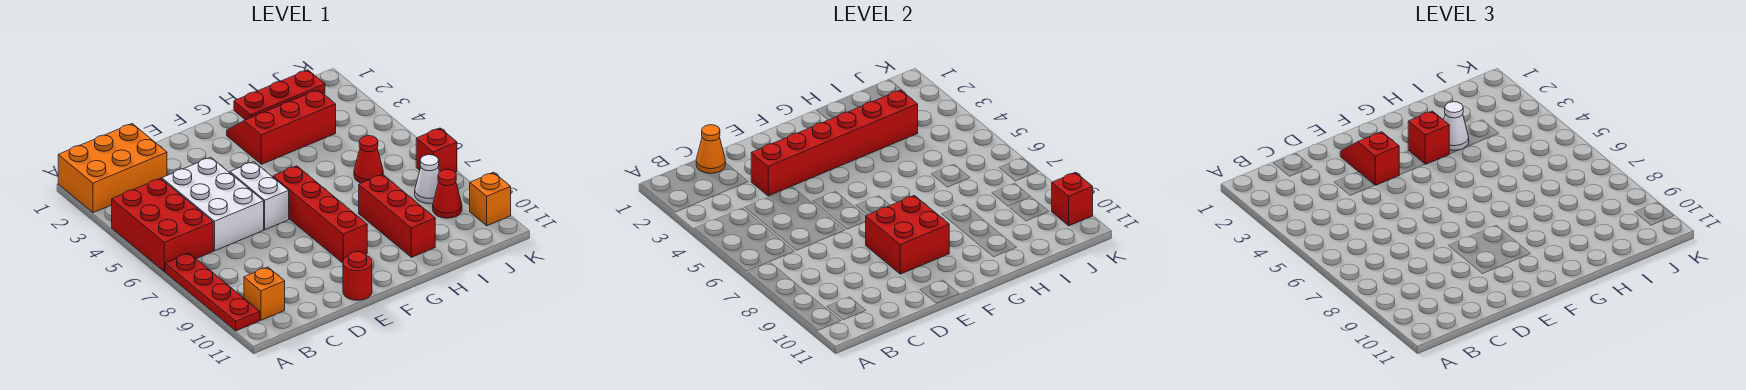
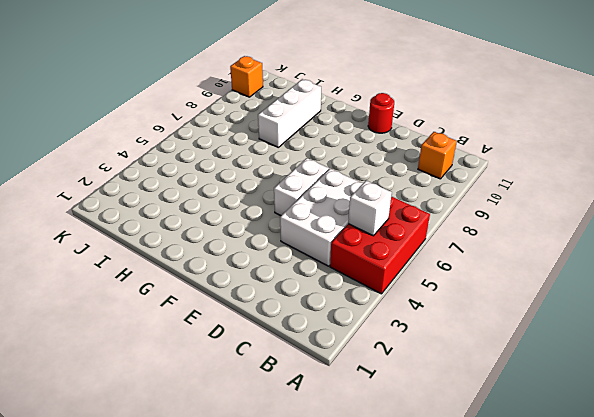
white brick B5 level 2 -> none
white brick H8:H10 level 1 -> red brick H8:H10 level 1
none -> orange brick A1:C2 level 1
none -> red plate A7:A10 level 1
none -> red brick F6:F9 level 1

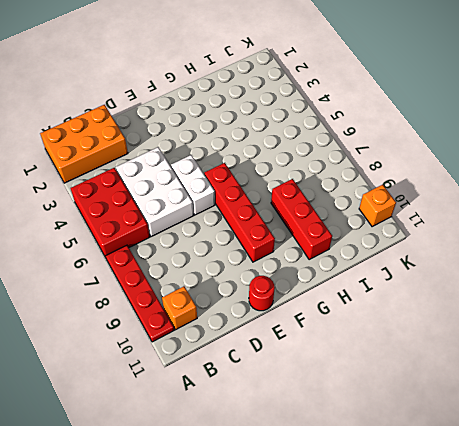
none -> red slope G2:I3 level 1 top 3
none -> red plate H1:J1 level 1
none -> red cone I6 level 1

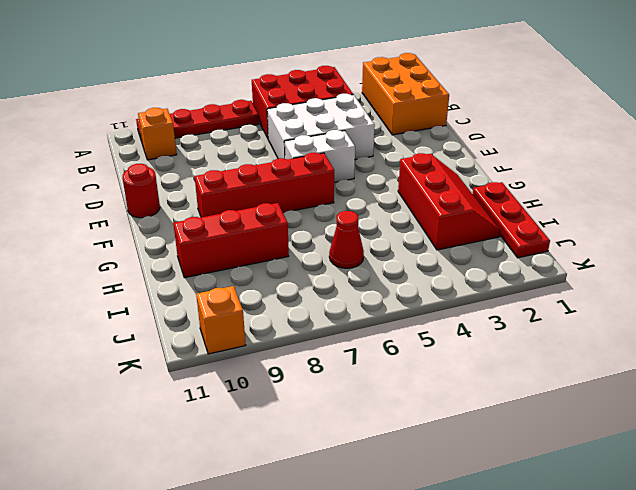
none -> white cone J8 level 1
none -> red cone J9 level 1
none -> red brick K7 level 1

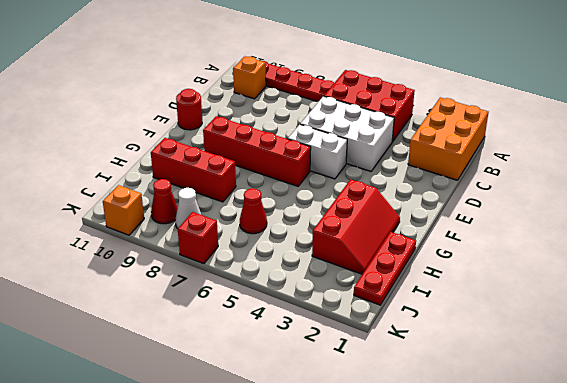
none -> orange cone C1 level 2
none -> red brick D3:I3 level 2
none -> red brick E8:F9 level 2

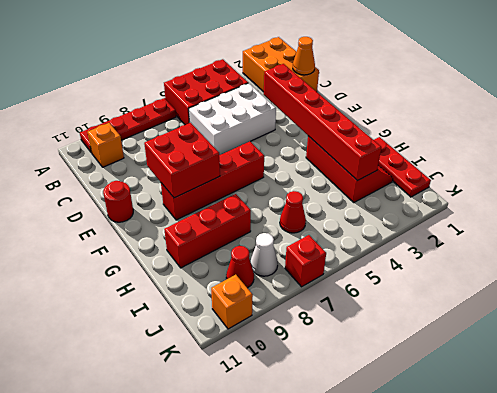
none -> white brick E5:E6 level 1
none -> red brick K10 level 2
none -> red slope E2:E3 level 3 top 3

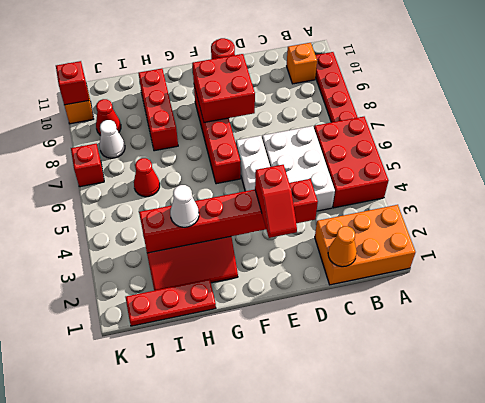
none -> red brick G3 level 3

